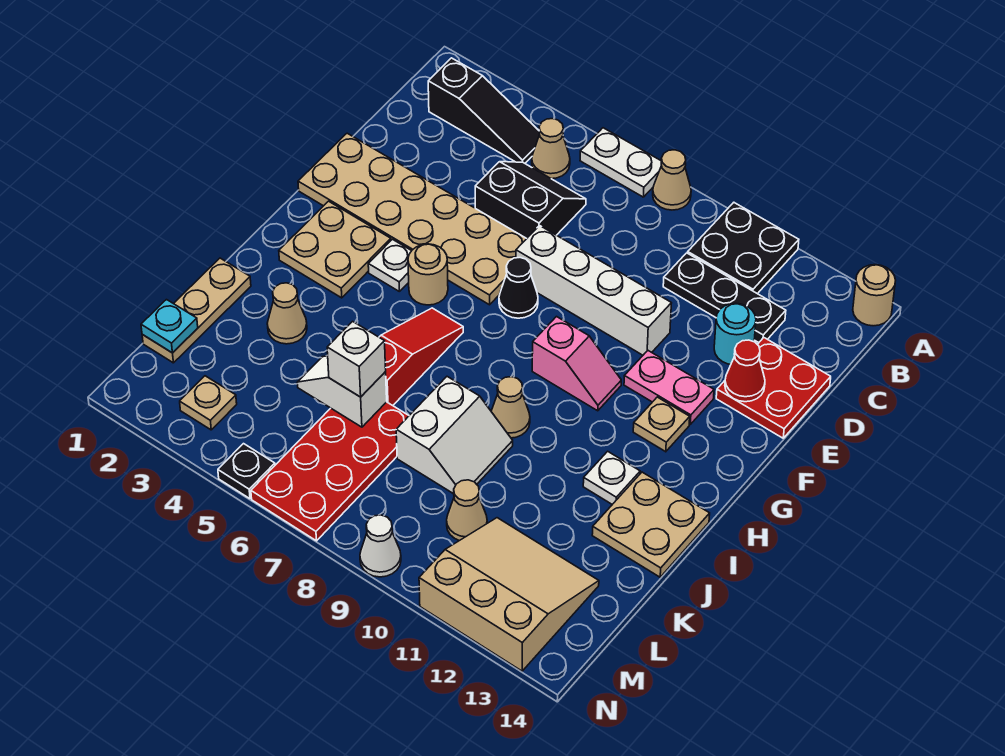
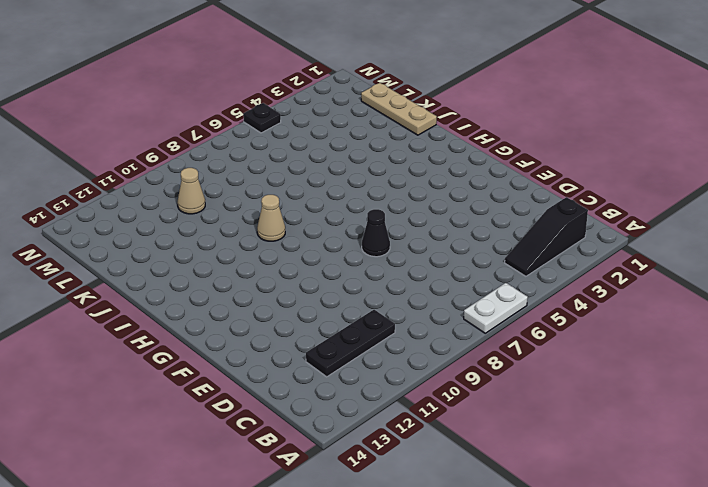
none -> tan cone A8 level 1
none -> black plate A10:B11 level 1
none -> tan round brick A14 level 1
none -> tan cone B5 level 1

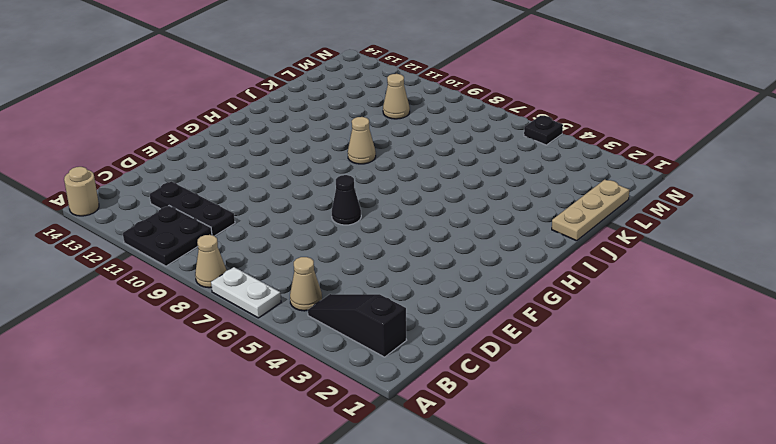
none -> black slope C5:D6 level 1 top D
none -> cyan round brick D12 level 1
none -> red plate D13:E14 level 1
none -> tan plate E1:F6 level 1

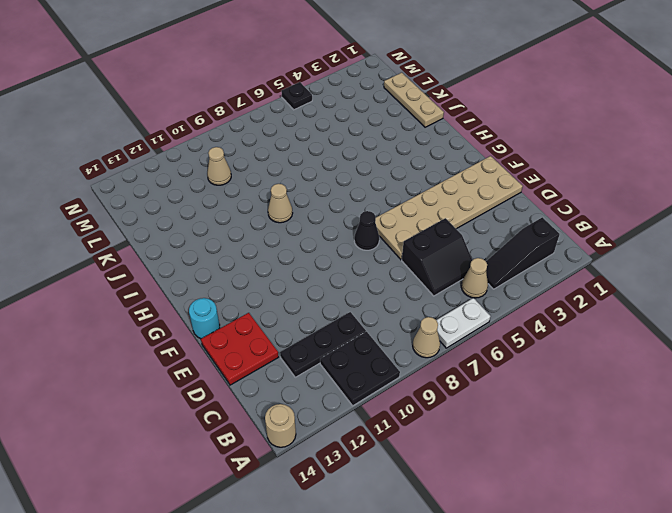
cyan round brick F14 level 1 -> cyan round brick D12 level 1
none -> white brick E7:E10 level 1
none -> pink plate F11:F12 level 1
none -> tan plate G2:H3 level 1
none -> white plate G4 level 1

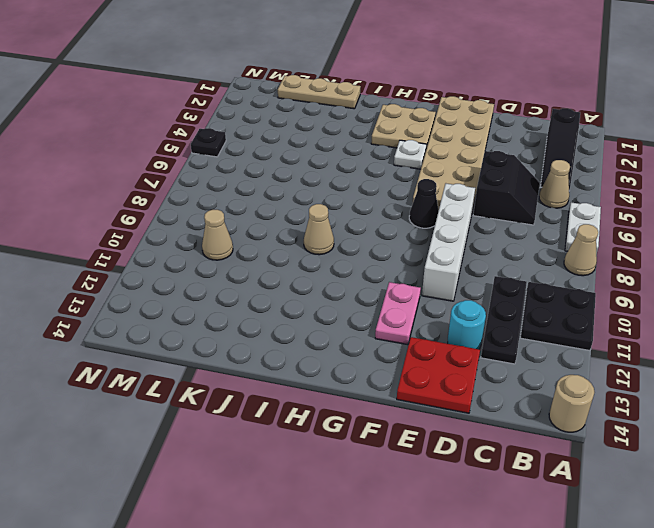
none -> tan round brick G5 level 1
none -> pink slope G9:G10 level 1 top 9
none -> tan plate G12 level 1
none -> red slope H6:J6 level 1 top J

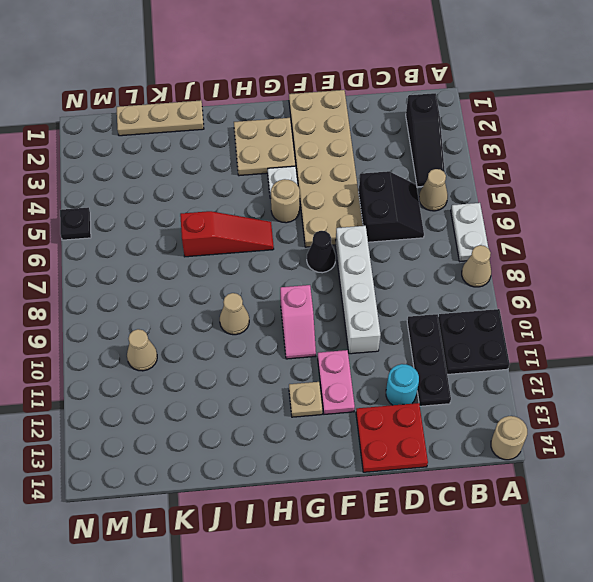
none -> white plate I12 level 1
none -> tan plate I13:J14 level 1
none -> tan cone J3 level 1
none -> white slope J8:K9 level 1 top 8

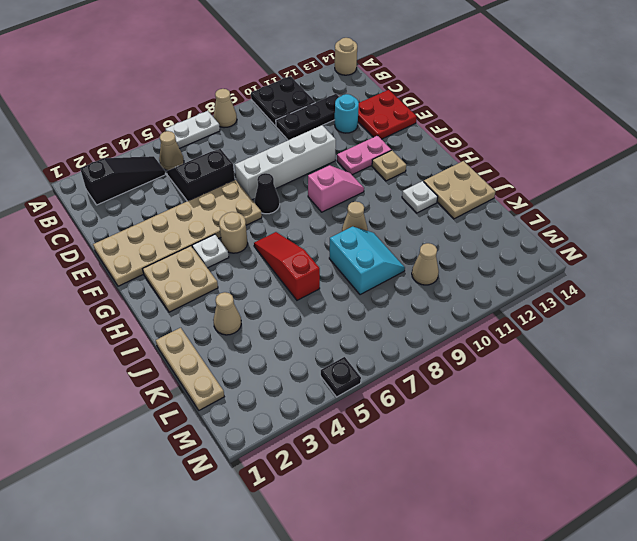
cyan slope J8:K9 level 1 top 8 -> white slope J8:K9 level 1 top 8
none -> red plate K6:N7 level 1
none -> tan slope L11:N13 level 1 top N
none -> tan plate M3 level 1
none -> white cone N9 level 1

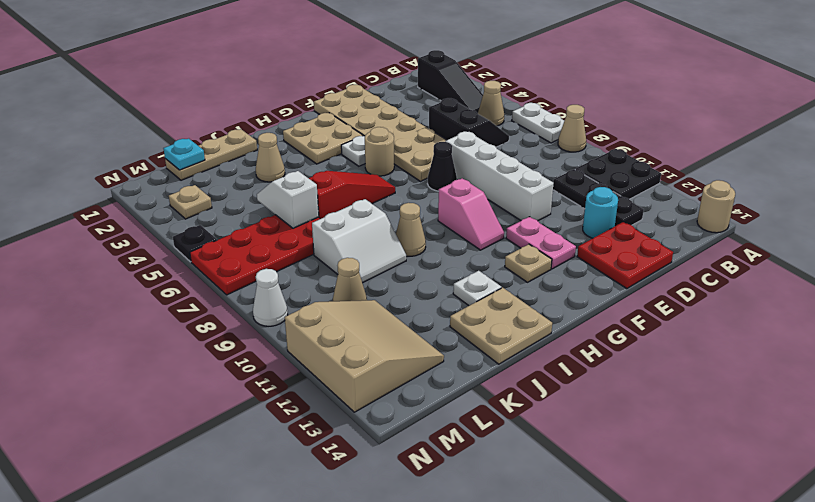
none -> red cone E13 level 2
none -> white brick K6 level 3

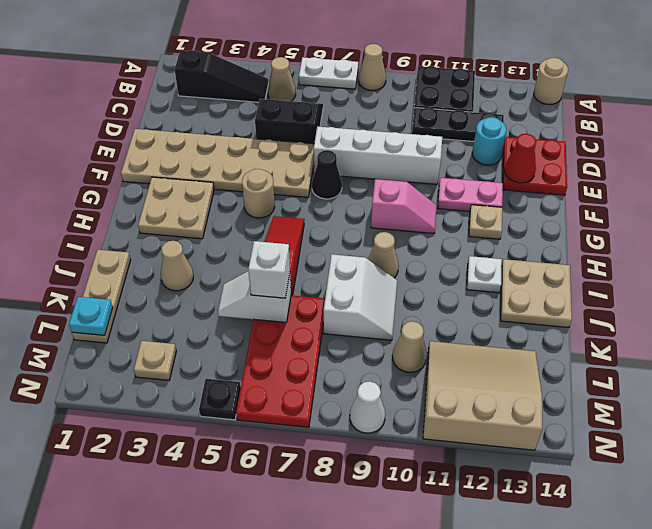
none -> white plate G4 level 1

